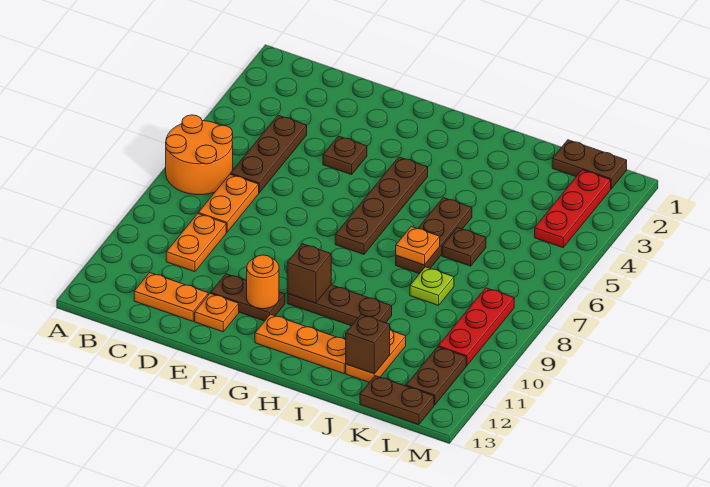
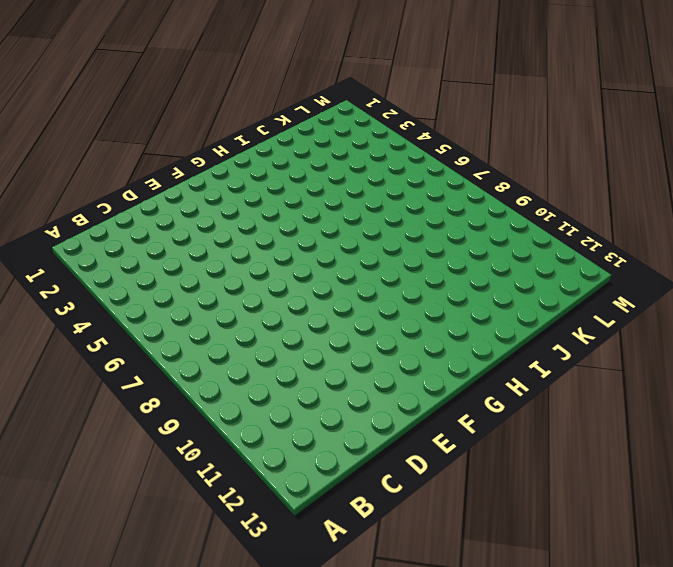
none -> orange round brick A6:B7 level 1
none -> brown plate C4:C6 level 1
none -> orange plate C7:C8 level 1

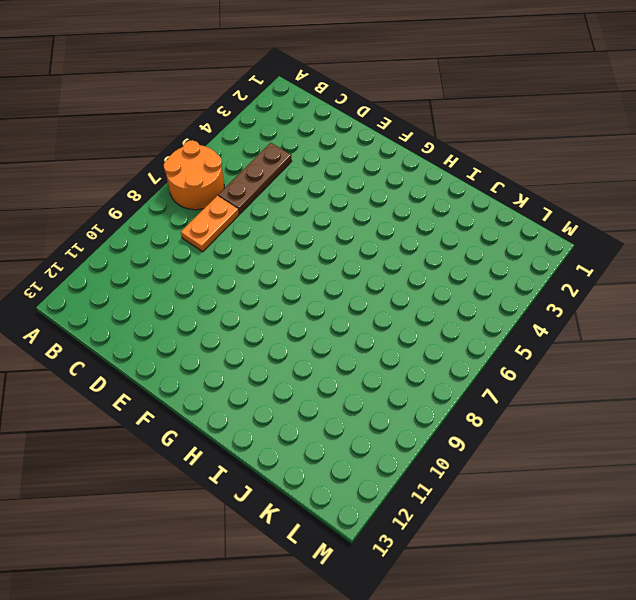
none -> orange plate C9:C10 level 1
none -> orange plate C12:D12 level 1
none -> brown plate E4 level 1

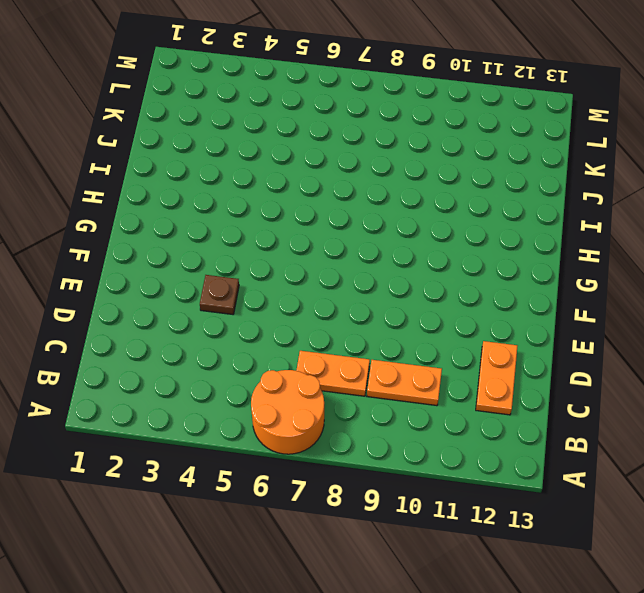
none -> brown plate C4:C6 level 1
none -> brown plate E11:F11 level 1
none -> orange plate E12 level 1

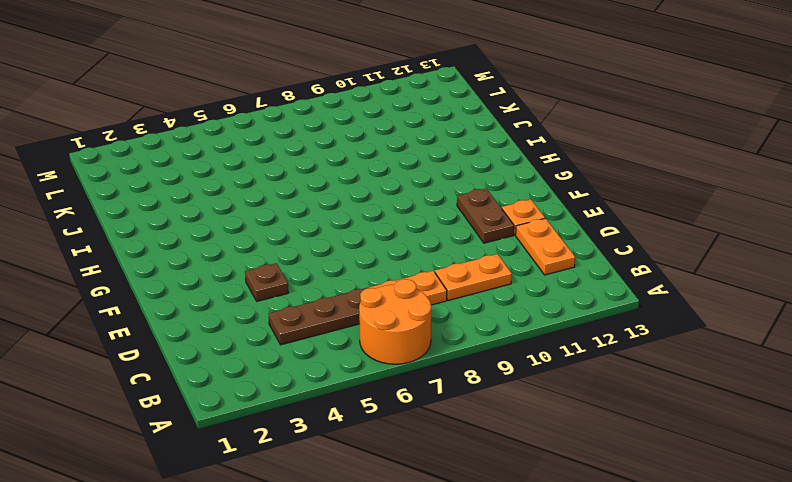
none -> brown plate G4:G7 level 1
none -> brown plate G10:I10 level 1
none -> orange plate G12:I12 level 1

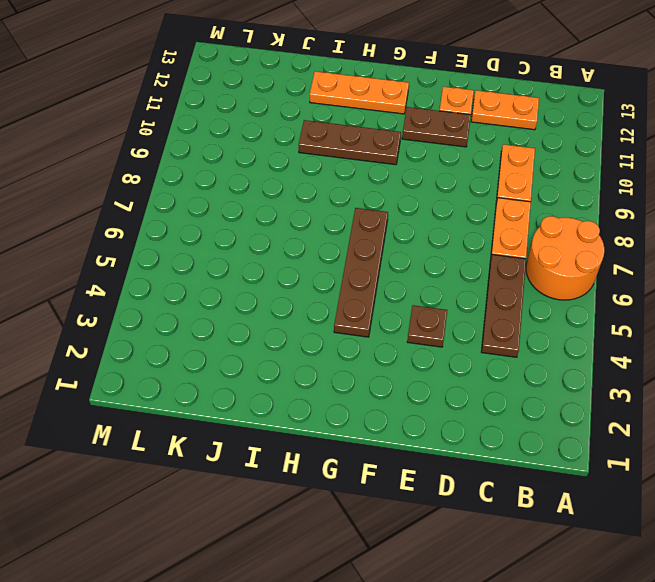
none -> brown plate I5:I7 level 1
none -> brown plate J6 level 1
none -> lime plate J8 level 1

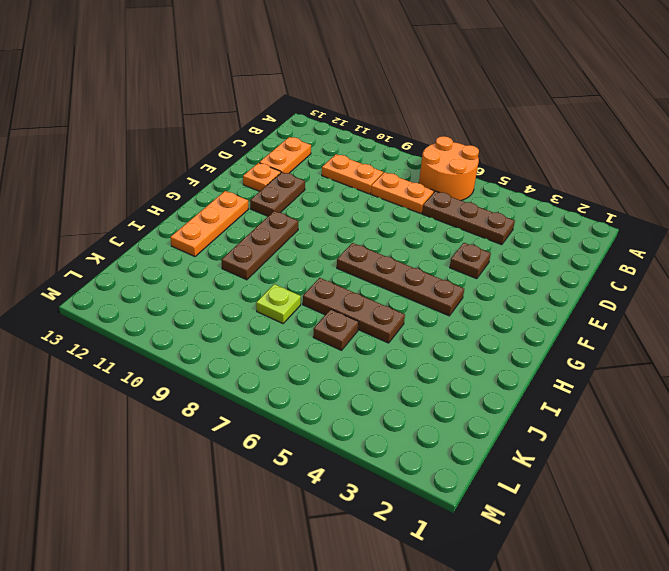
none -> orange plate J11:J12 level 1
none -> brown plate K1:L1 level 1
none -> brown plate K13:L13 level 1

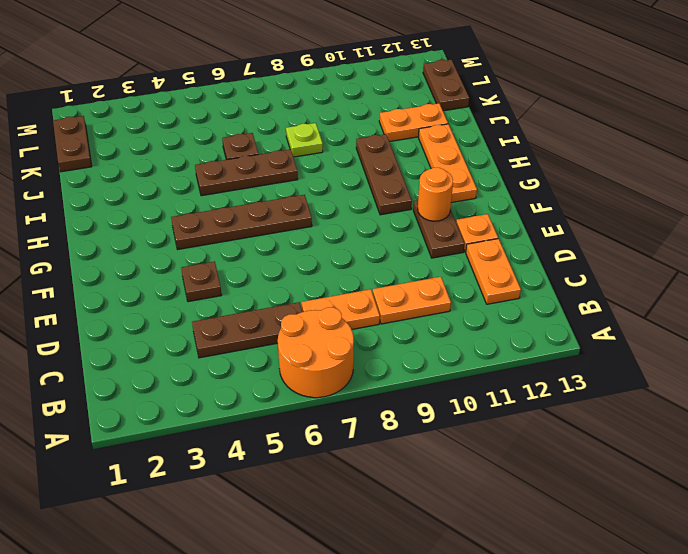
none -> red plate L2:L4 level 1
none -> red plate L8:L10 level 1
none -> brown plate L11:L12 level 1

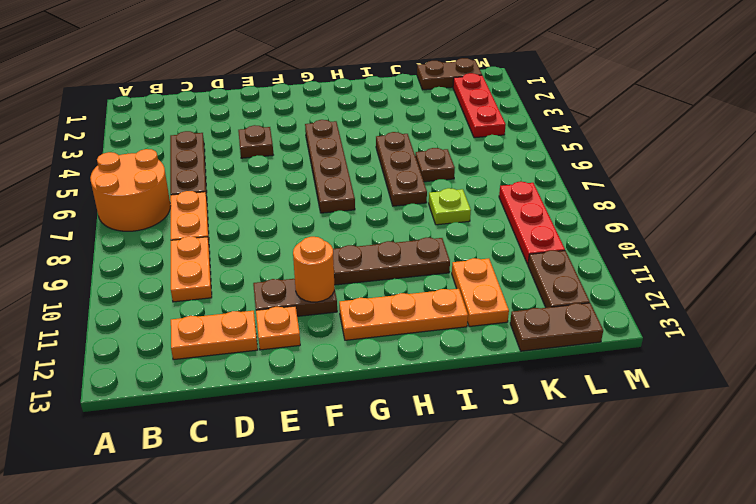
none -> brown brick G10 level 2
none -> orange plate I7 level 2
none -> brown brick J12 level 2

